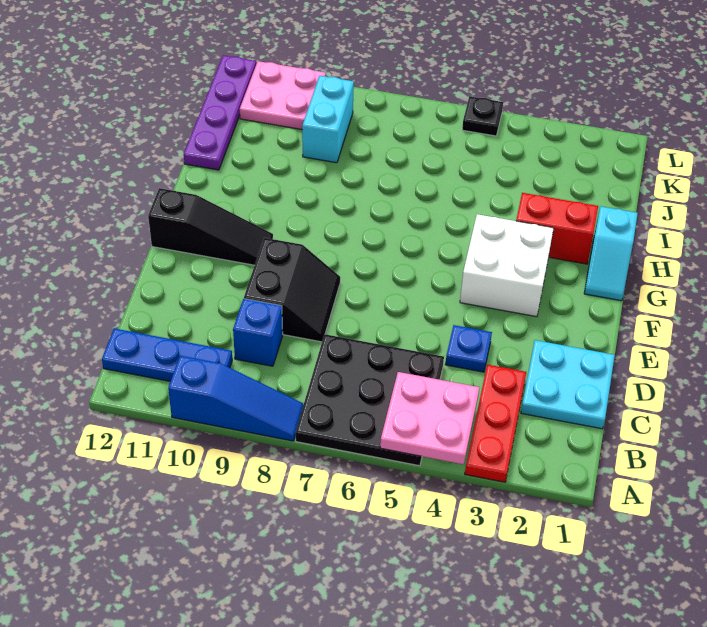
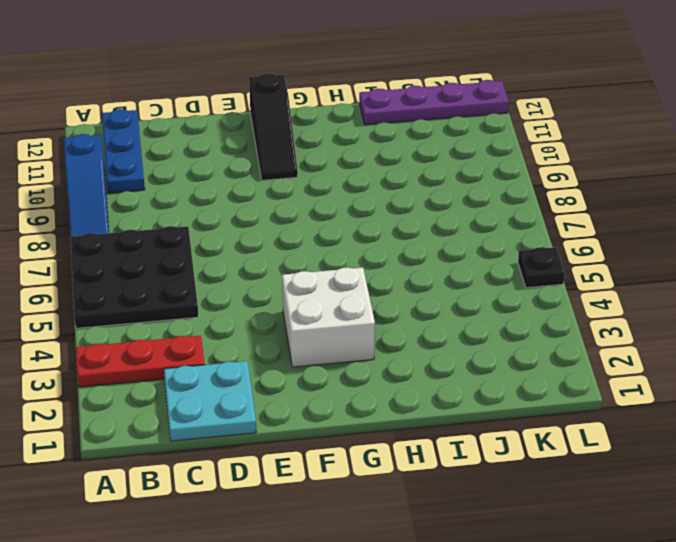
none -> blue brick C9 level 1
none -> blue plate D4 level 1
none -> black slope D8:E9 level 1 top 9

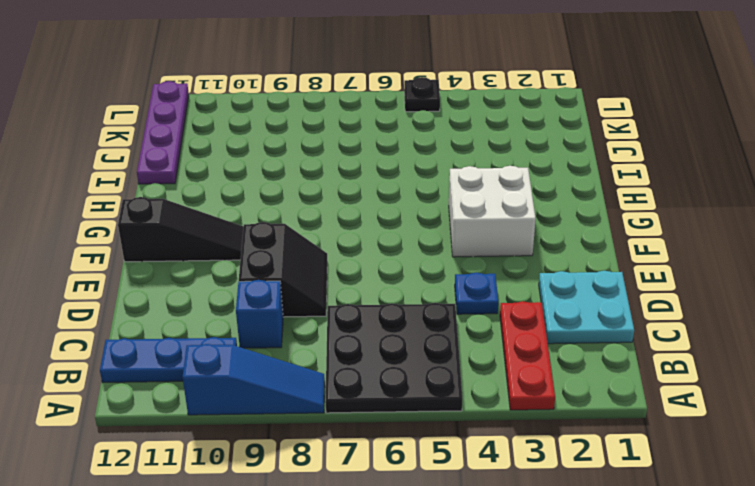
none -> cyan slope G1:H1 level 1 top H
none -> red brick H2:H3 level 1
none -> cyan brick J9:K9 level 1

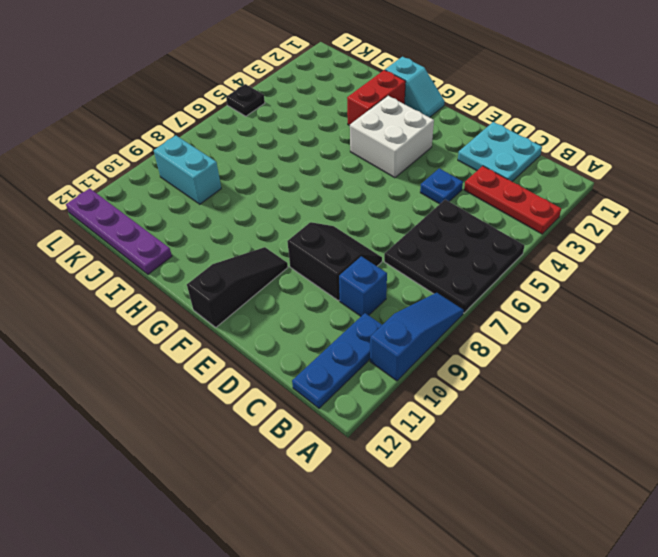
none -> pink plate K10:L11 level 1
none -> pink plate A4:B5 level 2

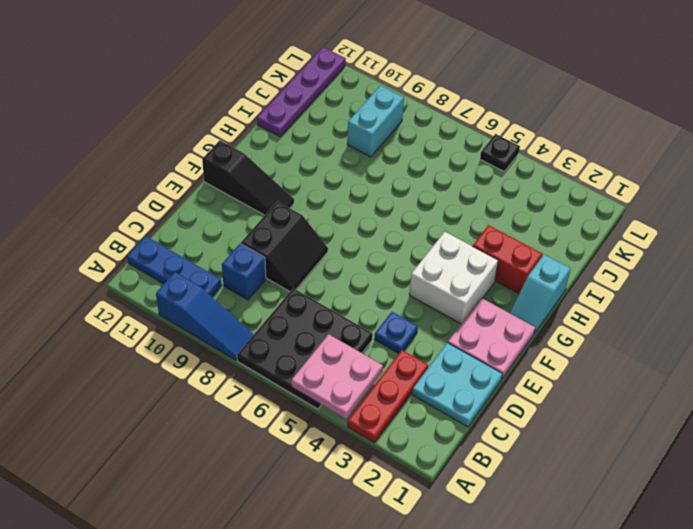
pink plate E1:F2 level 1 -> pink plate K10:L11 level 1

